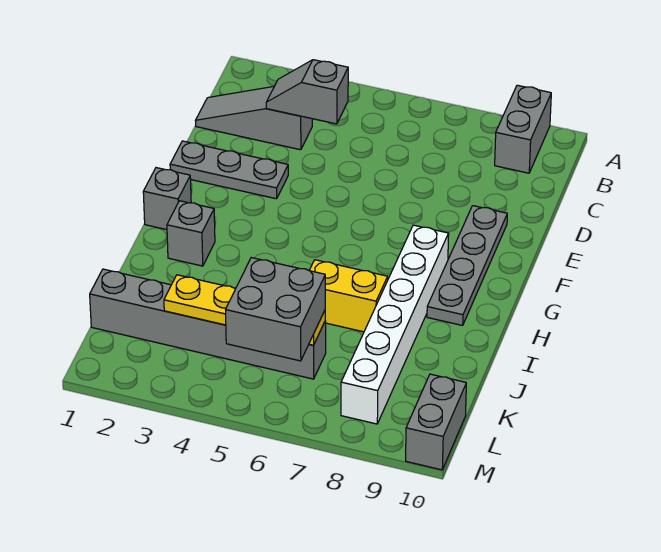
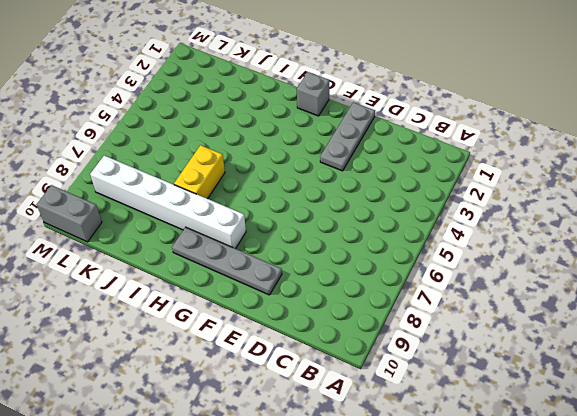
none -> grey brick A9:B9 level 1
none -> grey slope C1:C3 level 1 top 3
none -> grey brick H2 level 1

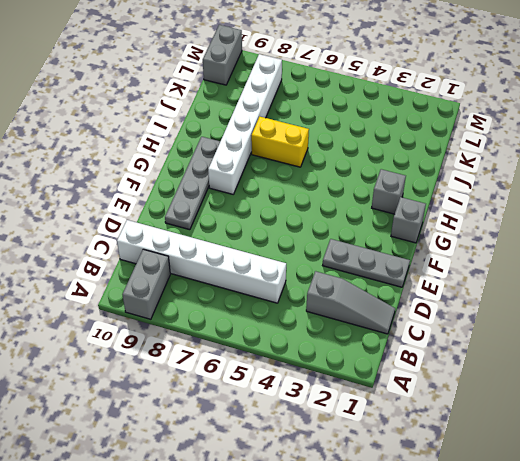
white brick C5:C10 level 1 -> none
none -> grey brick K1:K6 level 1
none -> grey slope C3:C4 level 2 top 4
none -> yellow plate K3:K6 level 2

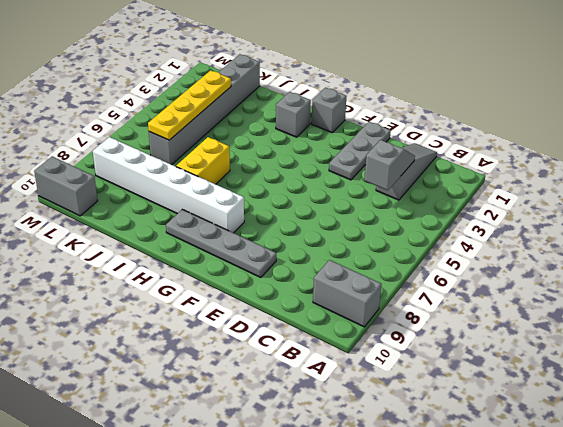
none -> grey brick K5:L6 level 3

